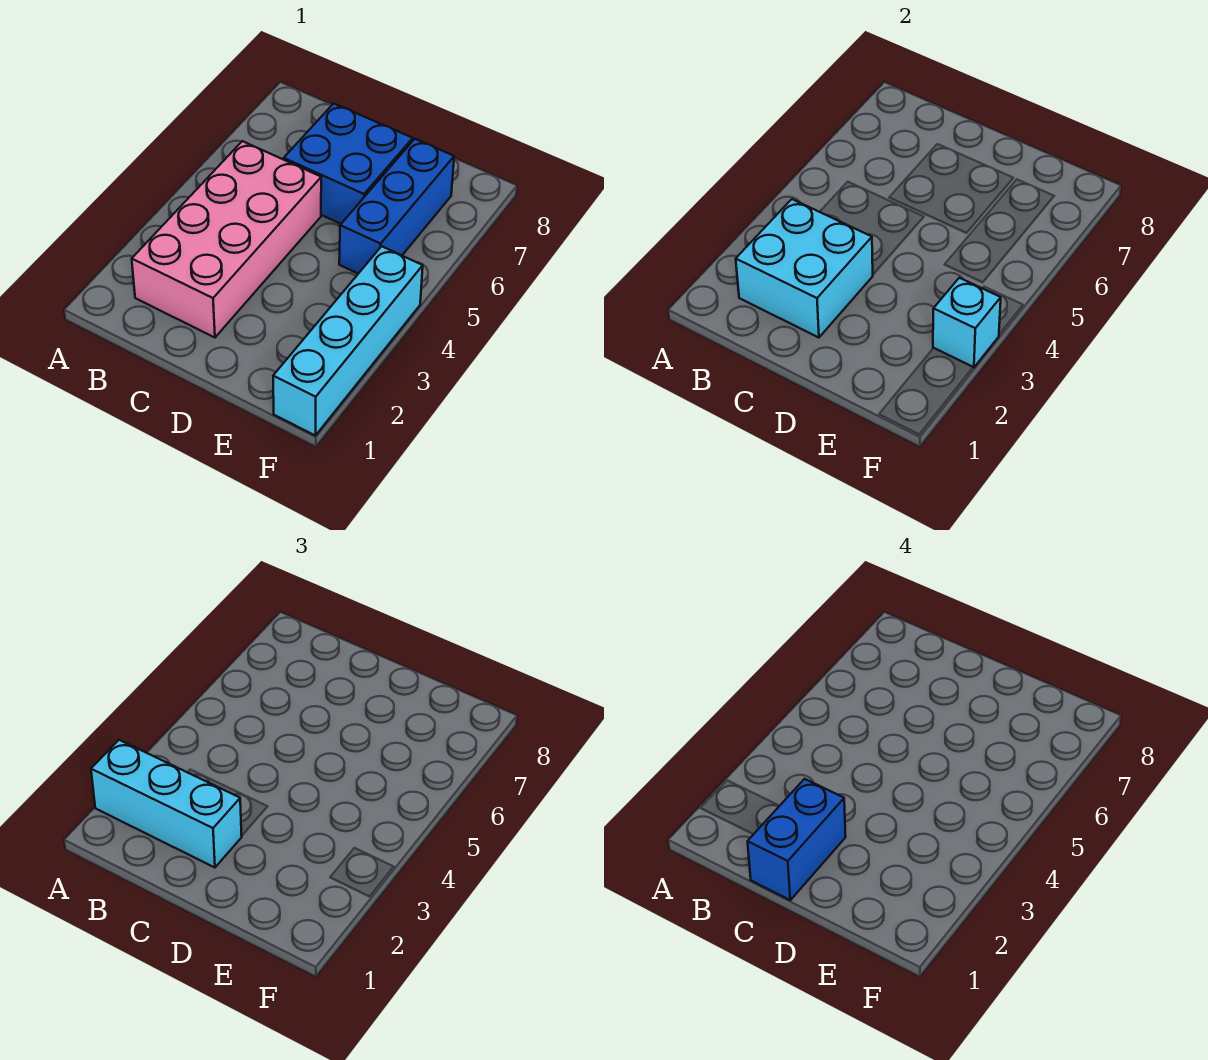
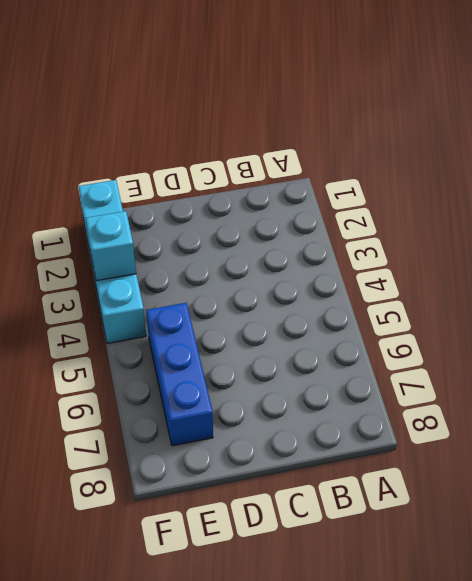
none -> pink brick B2:C5 level 1
none -> blue brick C6:D7 level 1

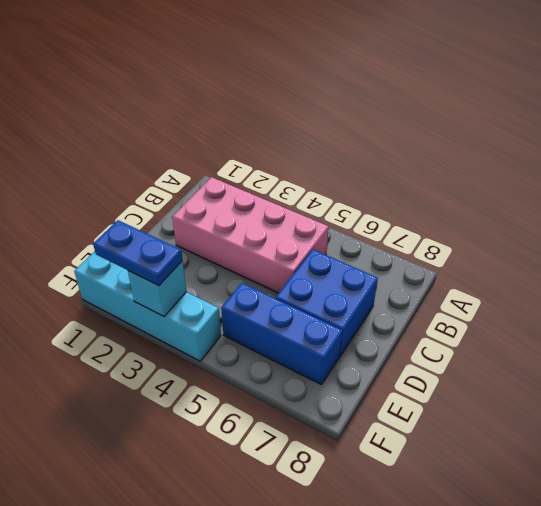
blue plate F2:F3 level 3 -> none
none -> cyan brick B2:C3 level 2
none -> cyan brick A2:C2 level 3

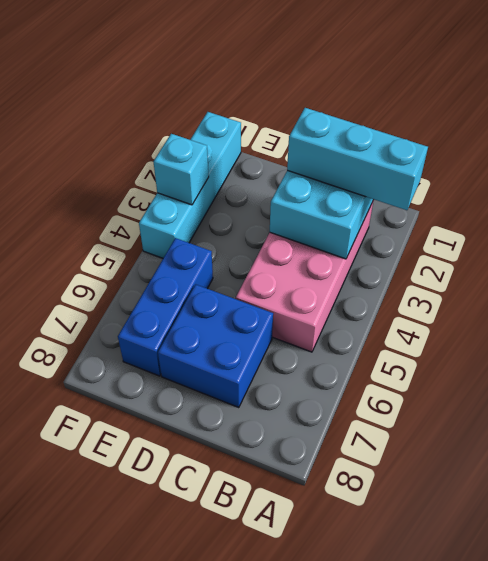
none -> blue brick C1:C2 level 4

